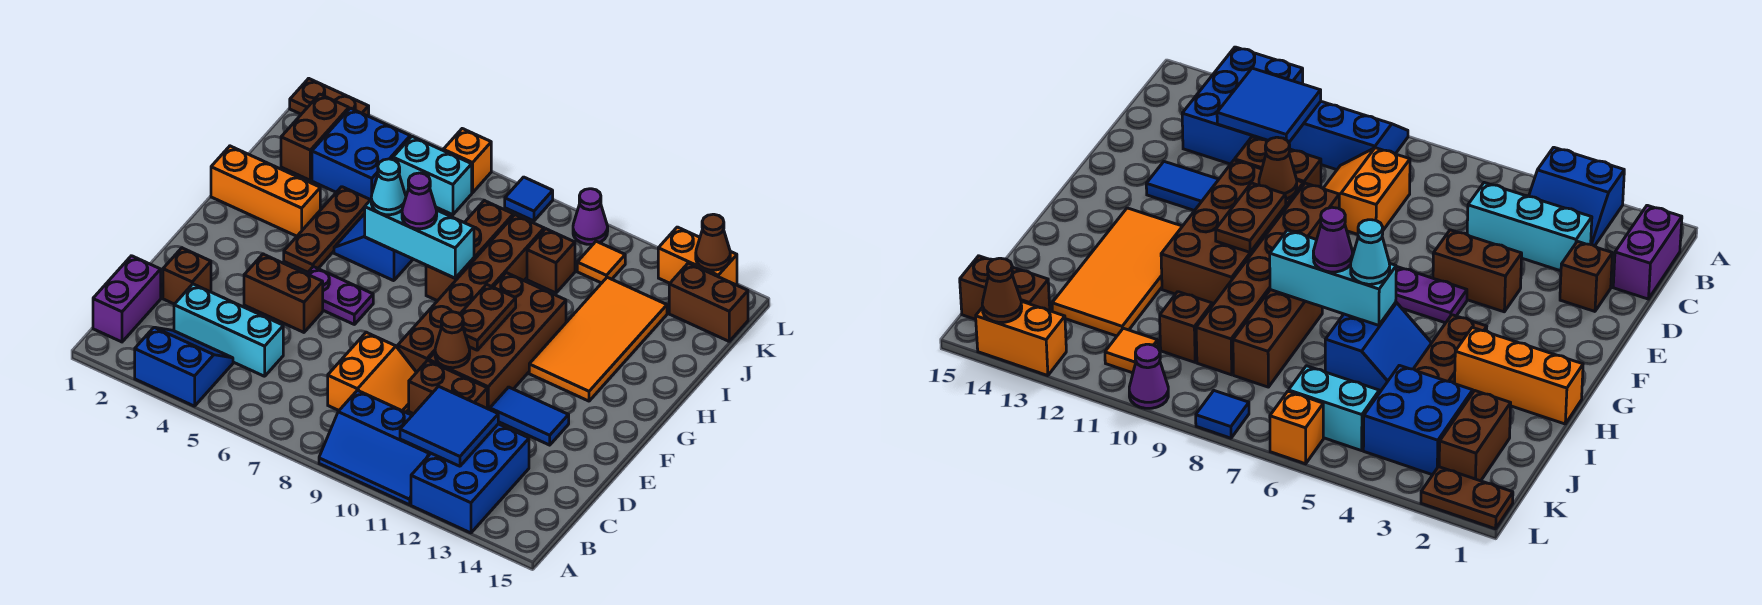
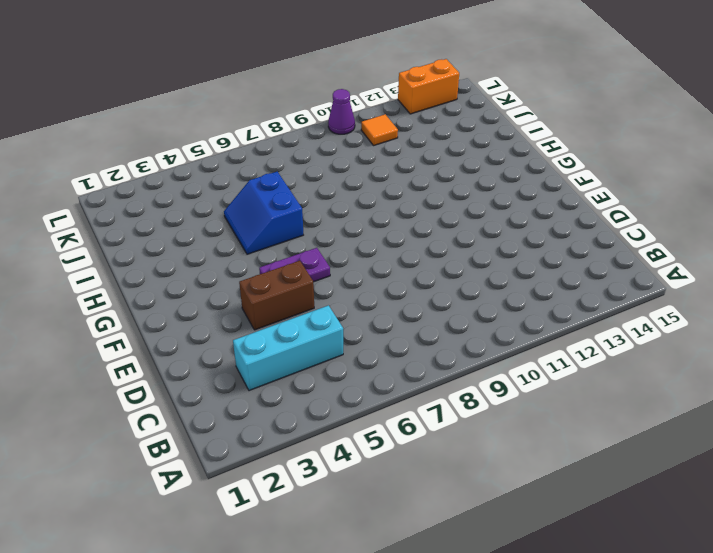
none -> blue slope A3:B4 level 1 top A
none -> blue slope A9:B11 level 1 top B
none -> blue brick A12:C13 level 1
none -> purple brick B1:C1 level 1

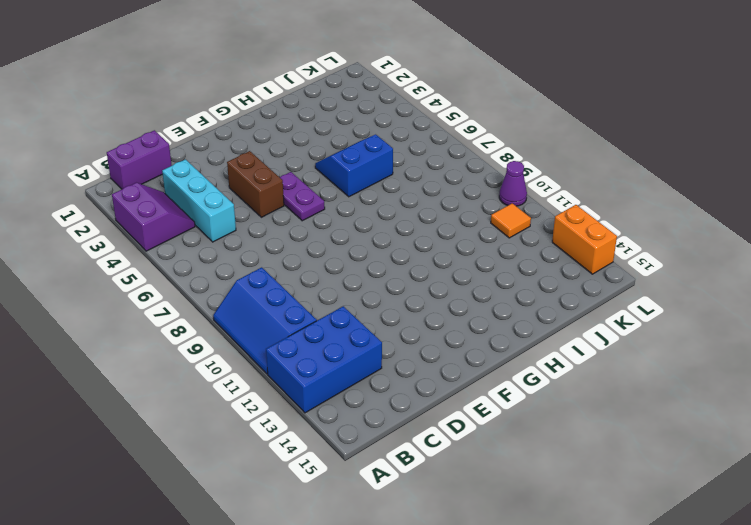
purple slope A3:B4 level 1 top A -> blue slope A3:B4 level 1 top A
none -> orange slope C8:D9 level 1 top 8
none -> brown brick D2 level 1
none -> brown brick D10:D11 level 1
none -> brown brick E9:J9 level 1

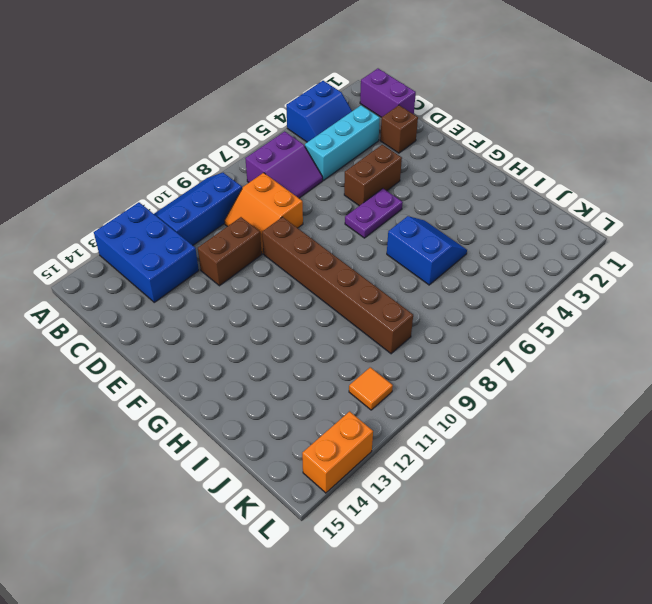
purple slope B6:C7 level 1 top B -> none
none -> brown brick E10:H11 level 1
none -> blue tile E12:E13 level 1
none -> brown plate G4:I4 level 1
none -> orange tile G12:J13 level 1

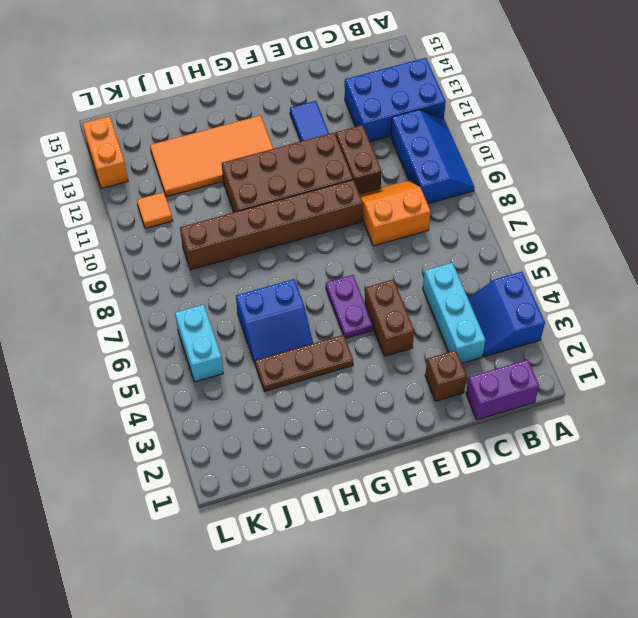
none -> orange brick H1:H3 level 1
none -> brown brick H8:J8 level 1
none -> brown brick J2:K2 level 1
none -> blue brick J3:K4 level 1

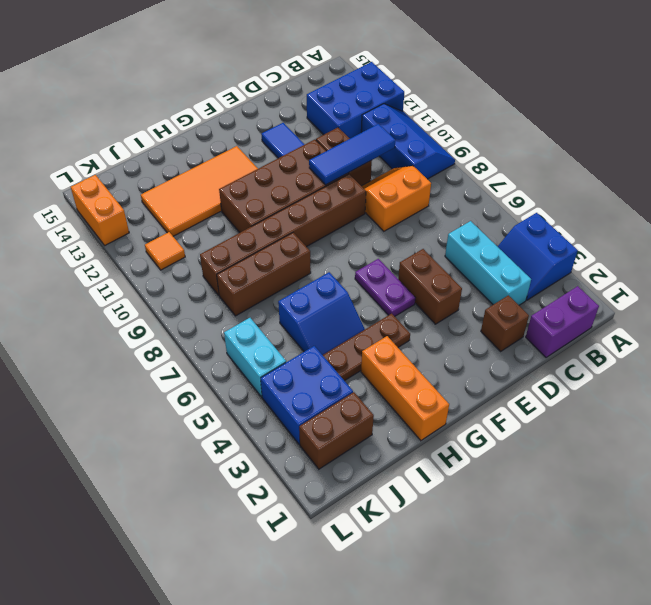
blue tile C10:E10 level 2 -> brown cone E10 level 2
none -> brown brick J10 level 1
none -> brown brick K14:K15 level 1
none -> brown plate L1:L2 level 1
none -> orange brick L6 level 1

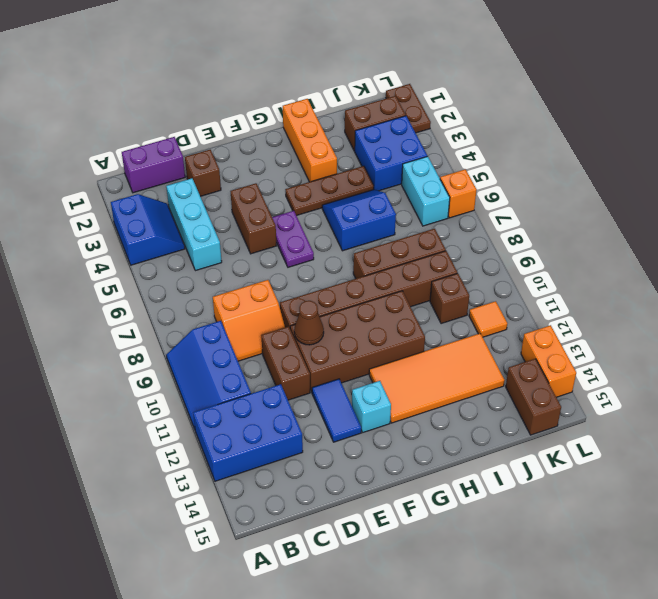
cyan brick F13 level 1 -> none
none -> blue tile L8 level 1
none -> purple cone L10 level 1
none -> blue tile B11:C12 level 2
none -> brown plate F10:G10 level 2

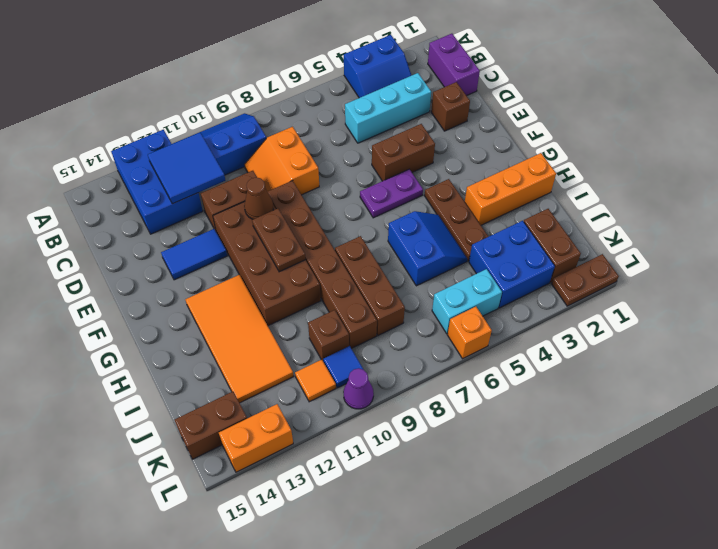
blue tile K10 level 1 -> blue tile L8 level 1
none -> cyan brick H6:H8 level 2
none -> brown cone L14 level 2
none -> cyan cone H6 level 3
none -> purple cone H7 level 3

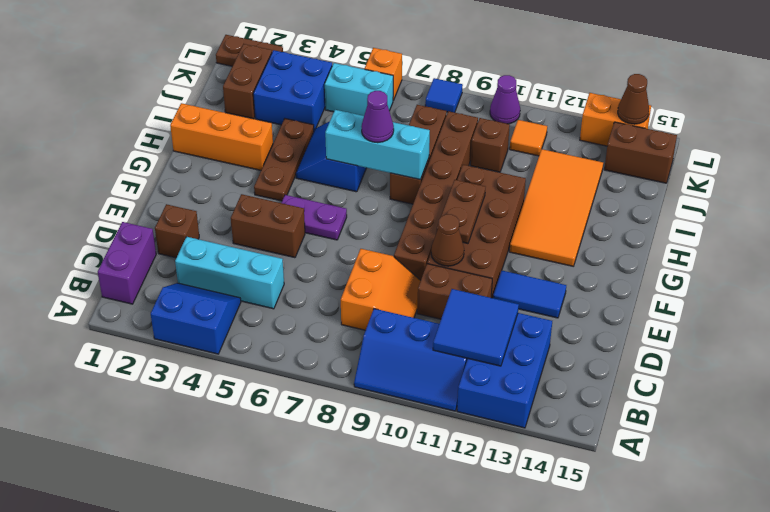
none -> cyan cone H6 level 3

